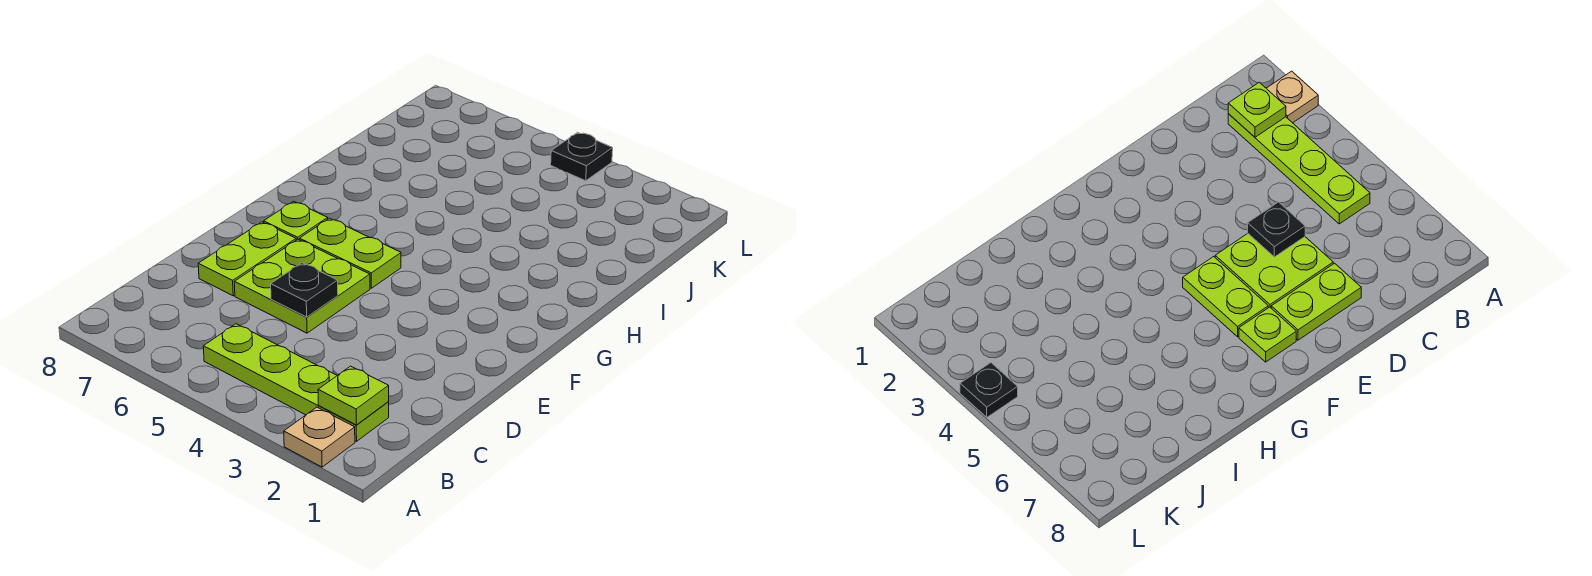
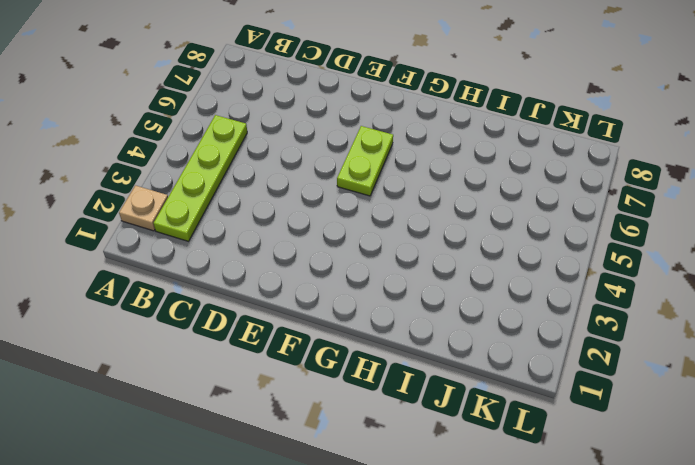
none -> lime plate D5:E6 level 1
none -> lime plate D7:E7 level 1

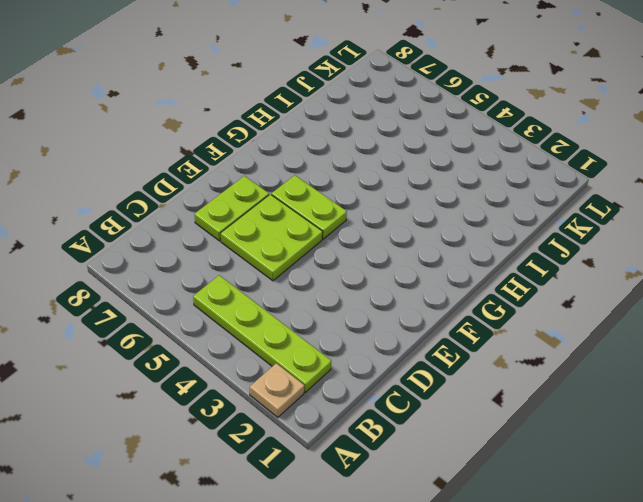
none -> lime plate F7 level 1
none -> black plate L4 level 1

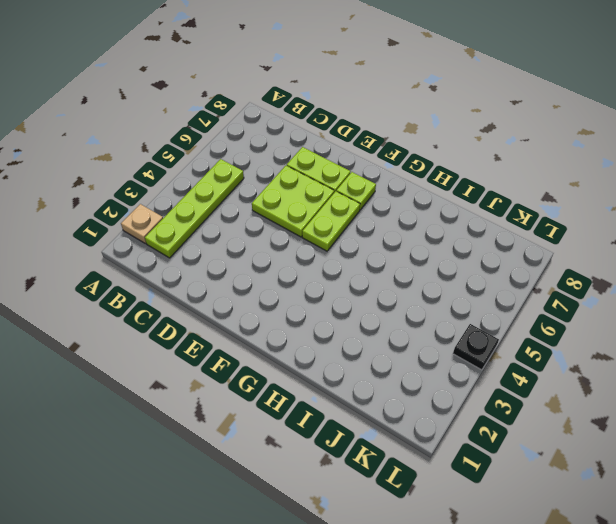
none -> lime plate B2 level 2
none -> black plate D5 level 2

